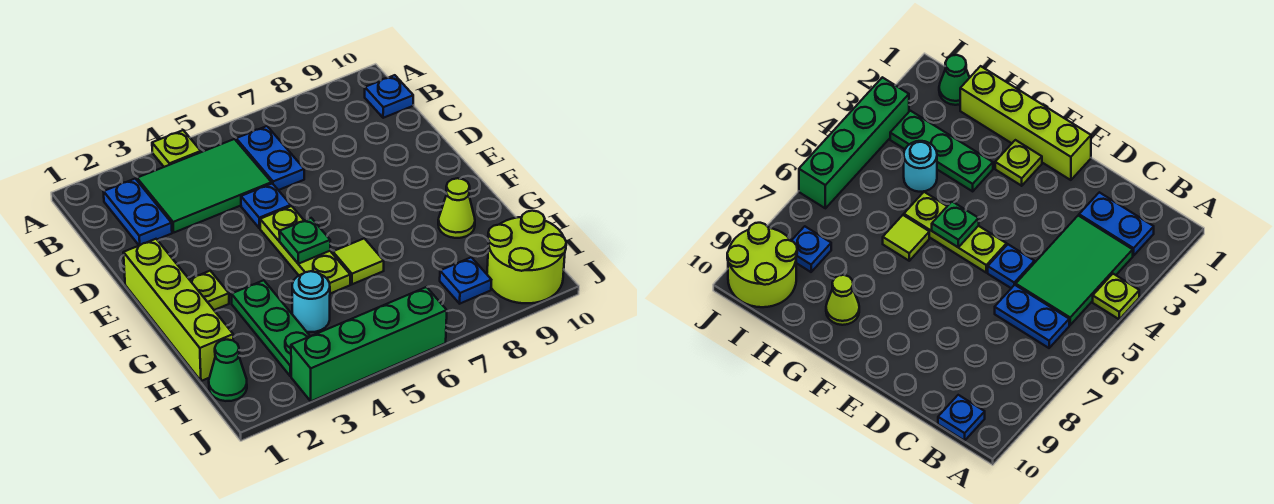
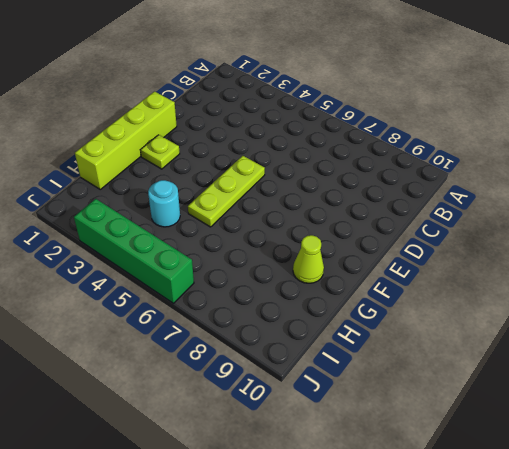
none -> lime plate A4 level 1
none -> blue plate B2:C2 level 1
none -> green tile B3:C5 level 1

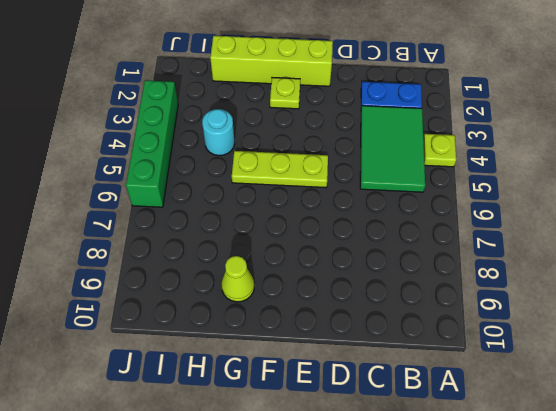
none -> blue plate B6:C6 level 1
none -> blue plate B10 level 1
none -> blue plate D5 level 1

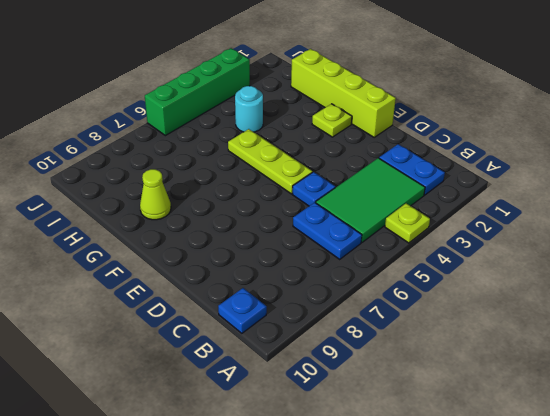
none -> green plate G3:I3 level 1
none -> lime tile G6 level 1
none -> green cone I1 level 1

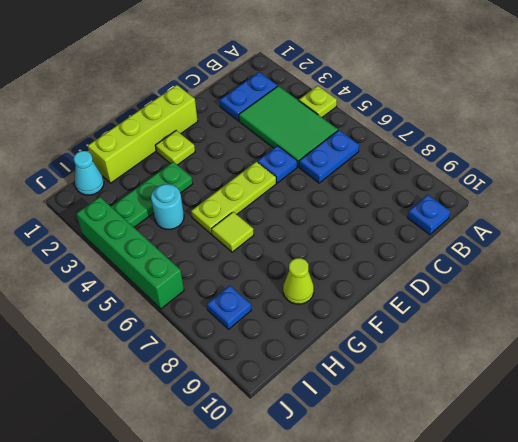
cyan cone I1 level 1 -> green cone I1 level 1
none -> lime round brick I9:J10 level 1
none -> green plate F5 level 2

